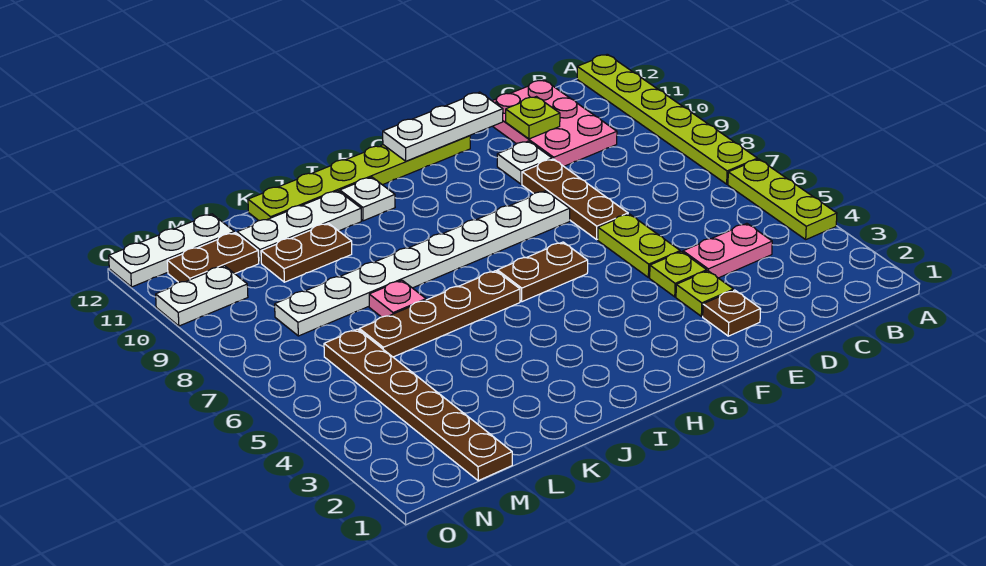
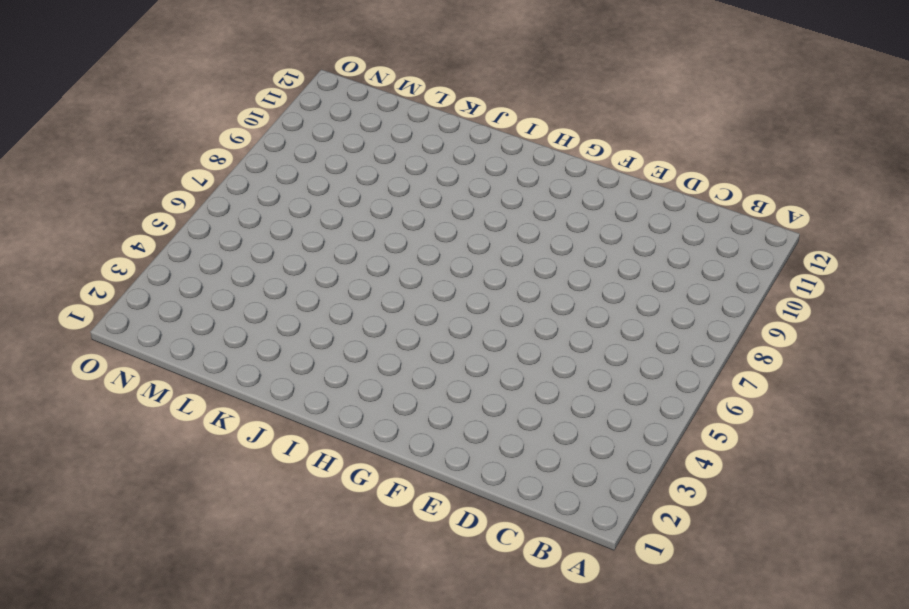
none -> lime plate A4:A6 level 1
none -> lime plate A7:A12 level 1
none -> pink plate C4:D4 level 1

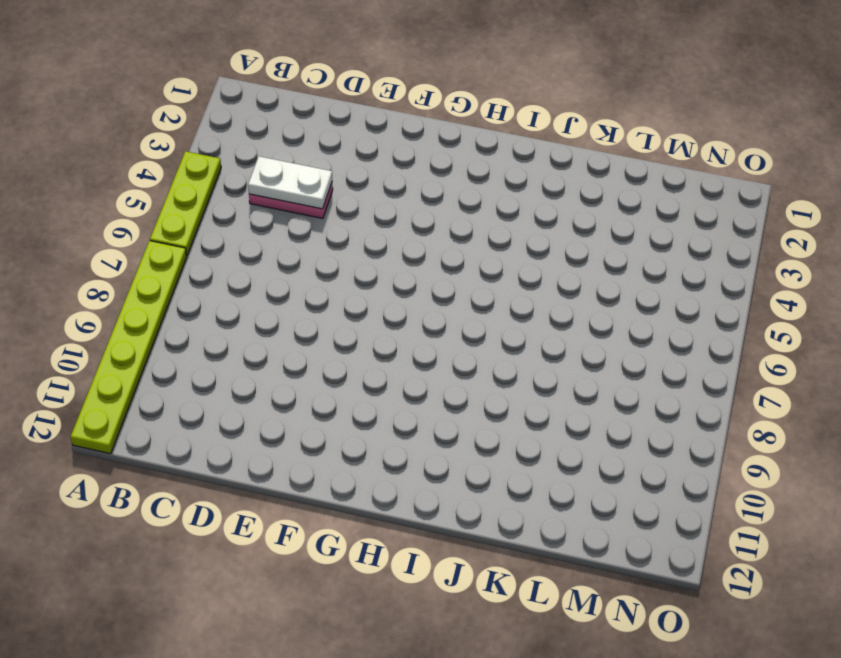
white plate C4:D4 level 2 -> white plate N10:O10 level 1
none -> pink plate C10:D12 level 1
none -> brown plate E2 level 1
none -> lime plate E3 level 1

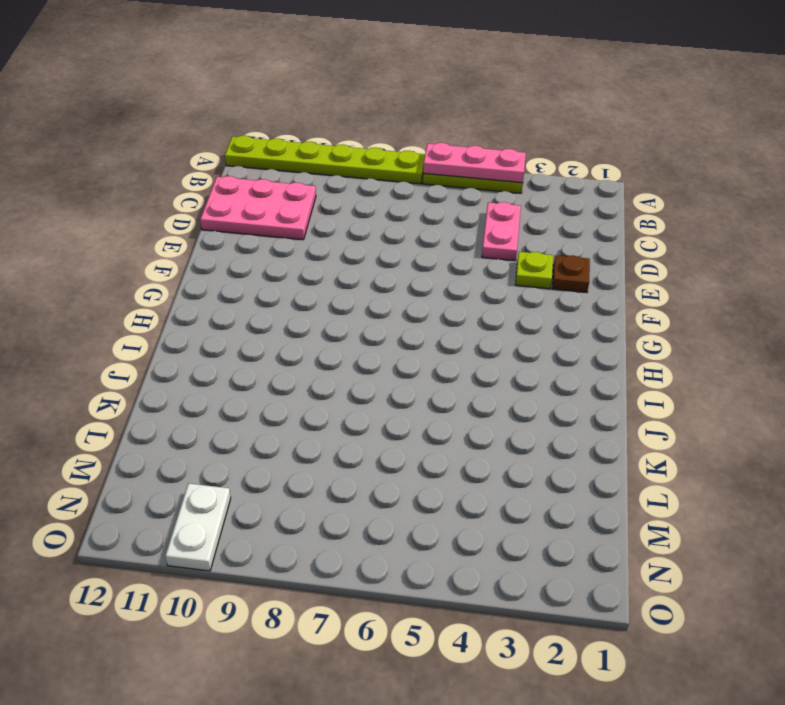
pink plate A4:A6 level 2 -> none
none -> lime plate E4 level 1
none -> lime plate E5:E6 level 1
none -> brown plate E7:E9 level 1

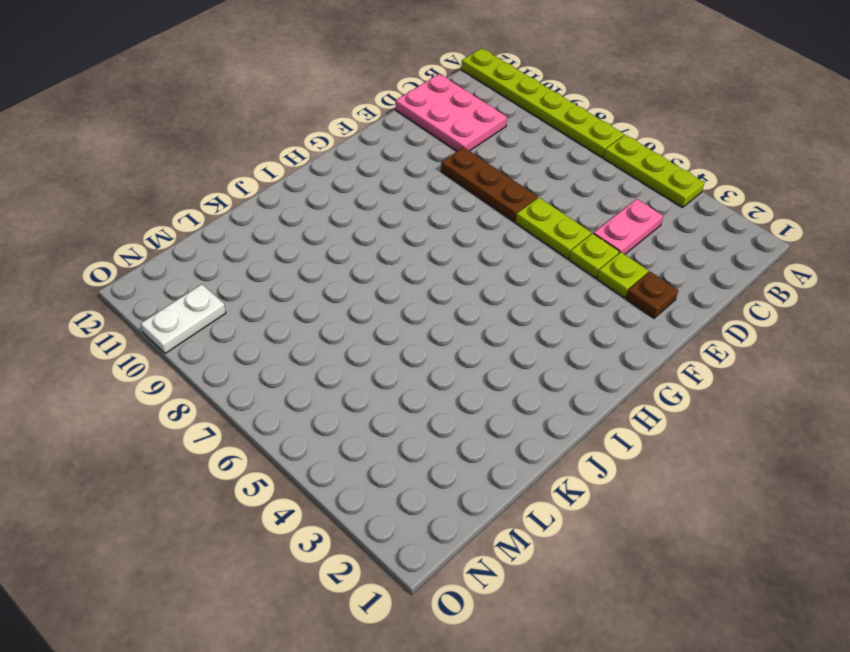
none -> white plate E10 level 1
none -> white plate F8:M8 level 1
none -> lime plate F12:K12 level 1

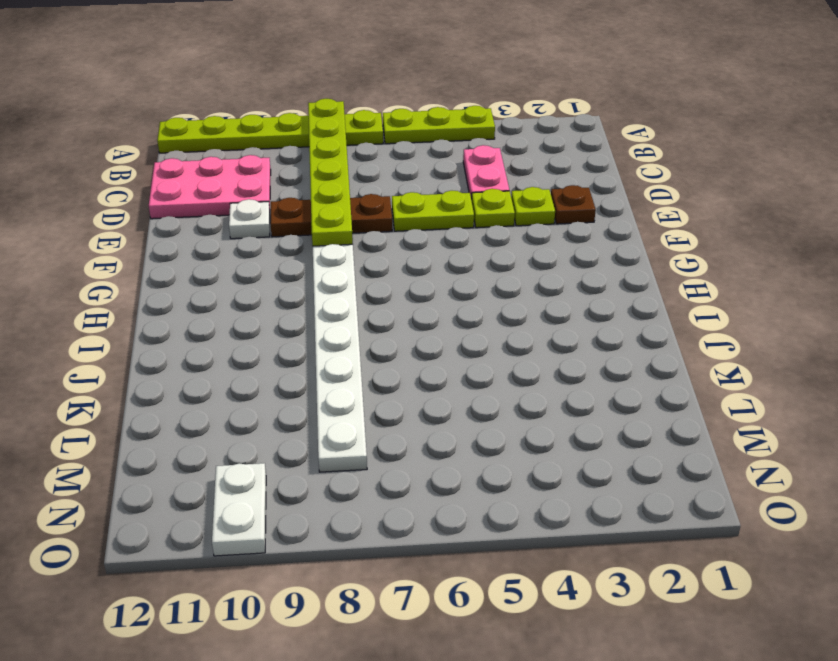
lime plate A8:F8 level 2 -> lime plate F12:K12 level 1
none -> brown plate G6:H6 level 1
none -> brown plate I6:L6 level 1
none -> white plate I11 level 1

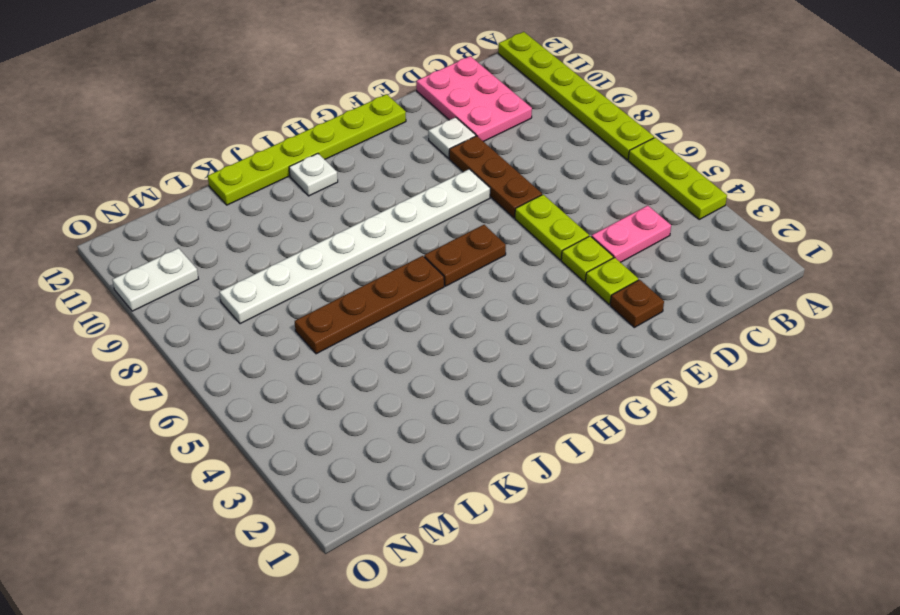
none -> white plate J11:L11 level 1
none -> pink plate K7 level 1
none -> brown plate K10:L10 level 1

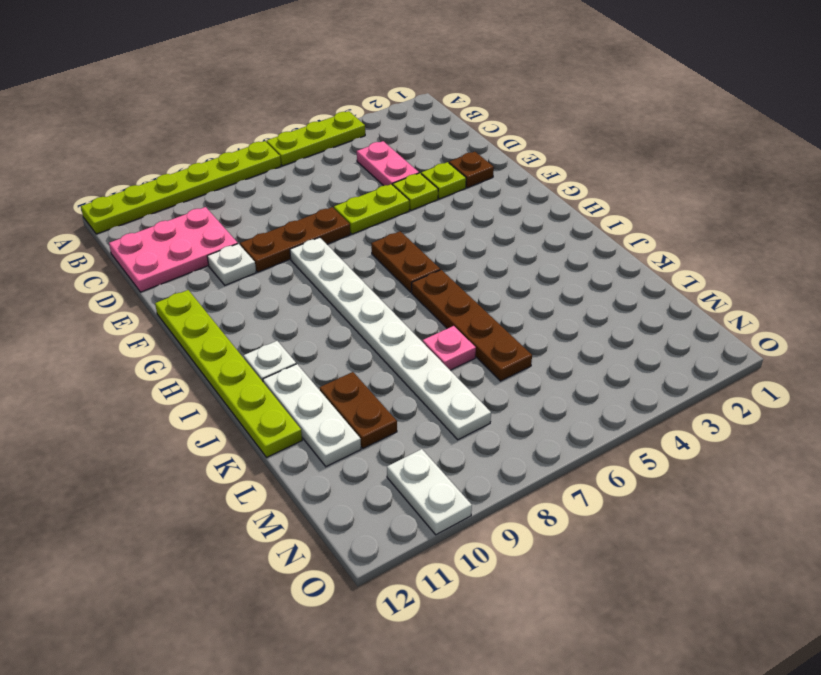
none -> brown plate M1:M6 level 1
none -> brown plate M11:N11 level 1
none -> white plate M12:O12 level 1

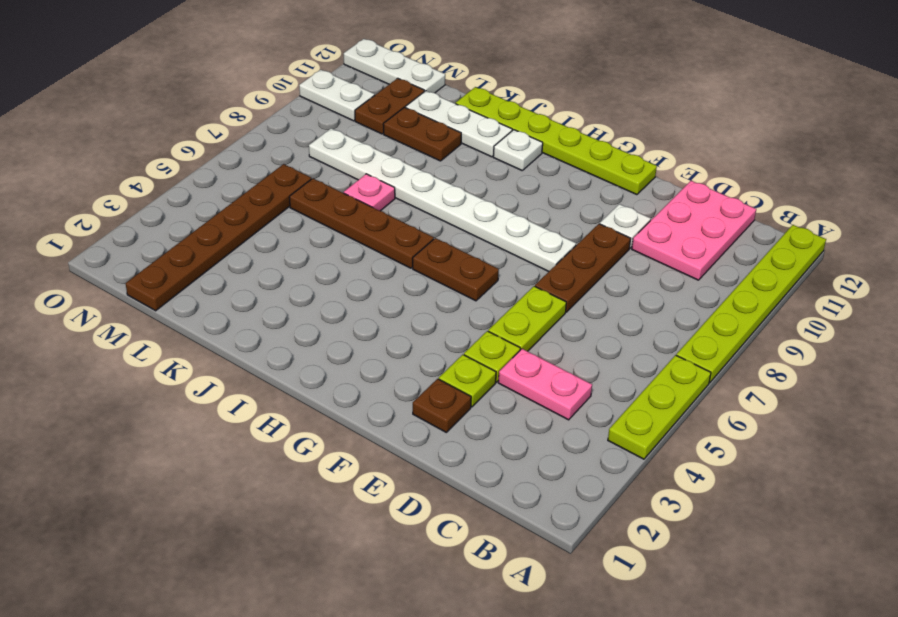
brown plate M10:M11 level 1 -> brown plate M11:N11 level 1
none -> lime plate D11 level 2
none -> white plate E12:G12 level 2

